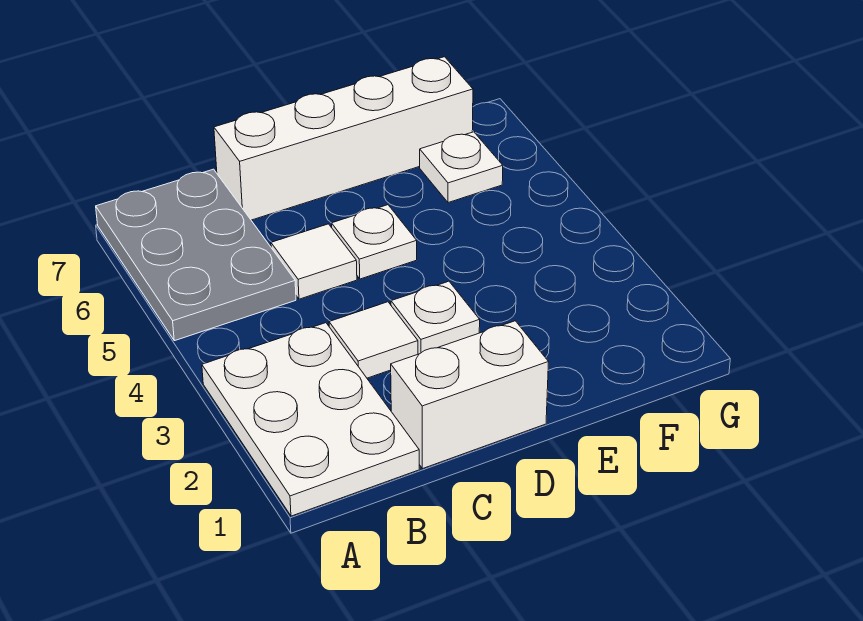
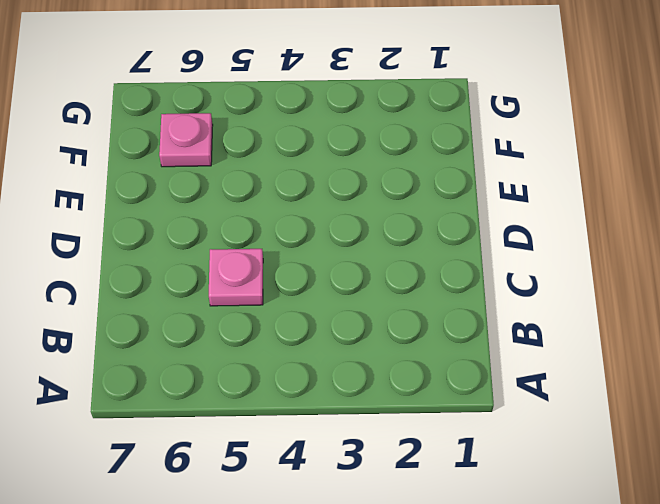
pink plate C5 level 1 -> white tile C5 level 1
pink plate F6 level 1 -> white plate F6 level 1
none -> white plate A1:B3 level 1
none -> grey plate A5:B7 level 1

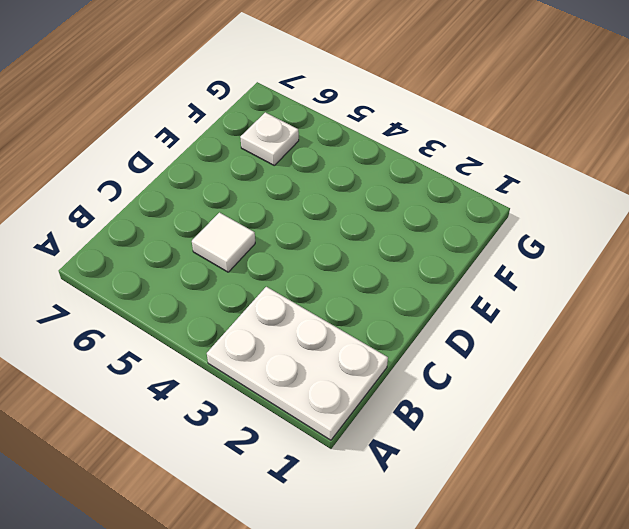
none -> grey plate A5:B7 level 1
none -> white brick C1:D1 level 1

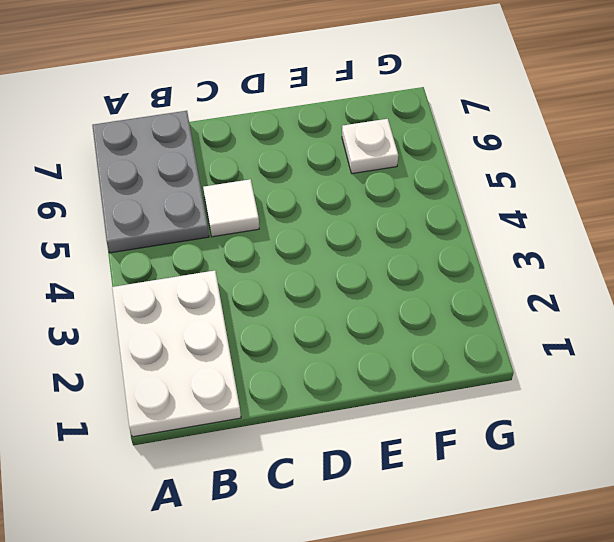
none -> white brick C1:D1 level 1
none -> white tile C3 level 1

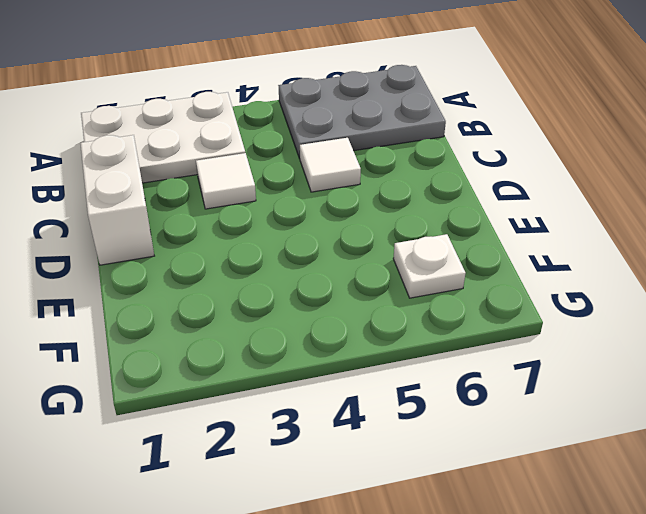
none -> white brick C7:F7 level 1
none -> white plate D3 level 1

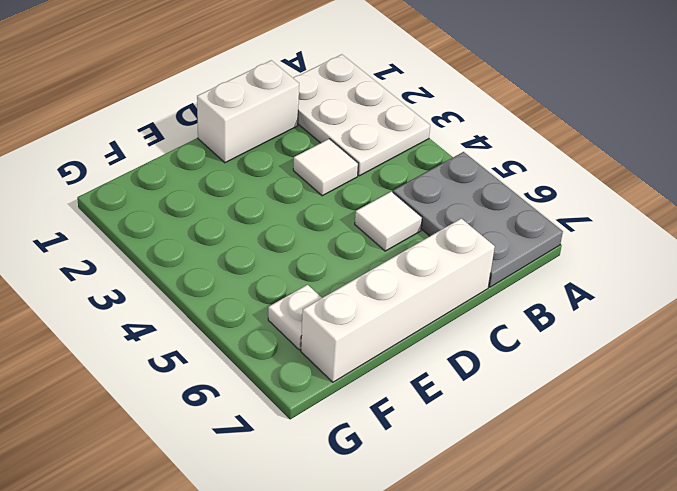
none -> white plate D3 level 1
none -> white plate D5 level 1

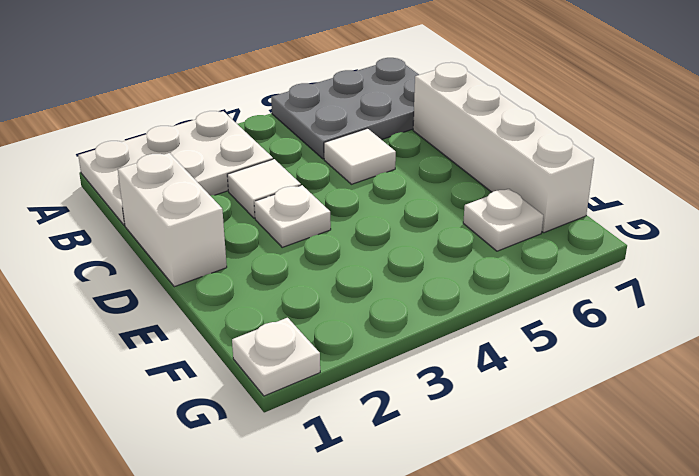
white plate G1 level 1 -> white plate D5 level 1

